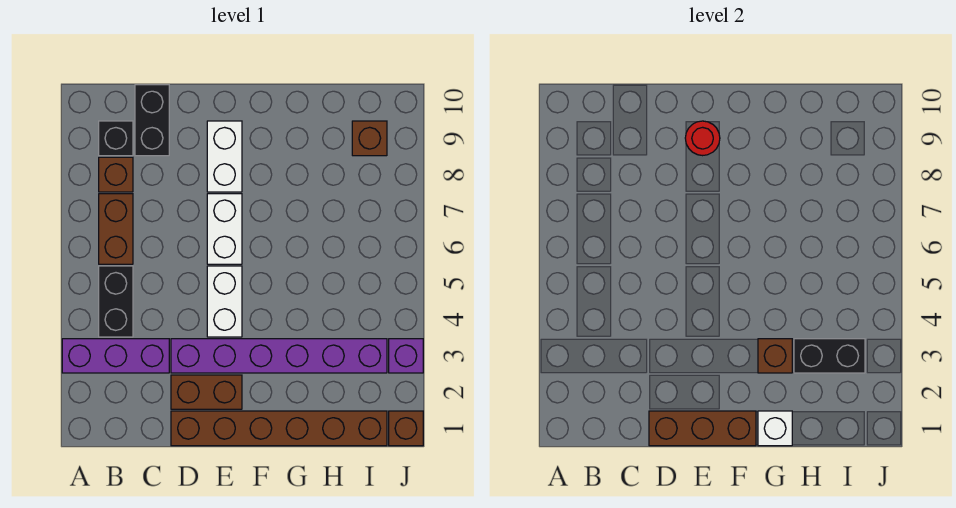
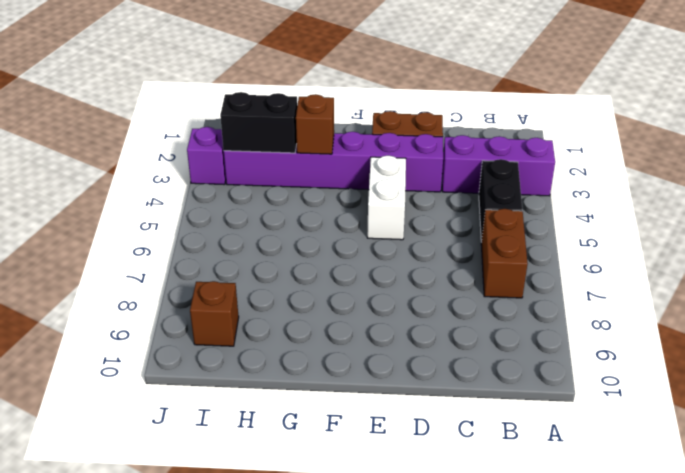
none -> brown brick B8 level 1
none -> black brick B9 level 1
none -> black brick C9:C10 level 1

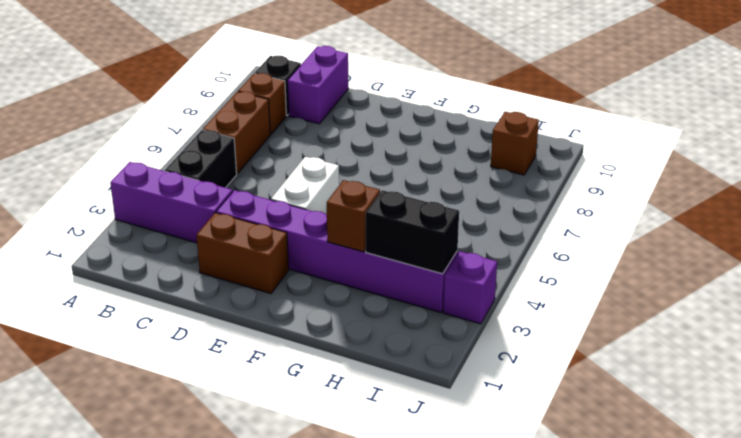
purple brick C9:C10 level 1 -> black brick C9:C10 level 1
none -> brown brick D1:I1 level 1
none -> white brick E6:E7 level 1
none -> white brick E8:E9 level 1

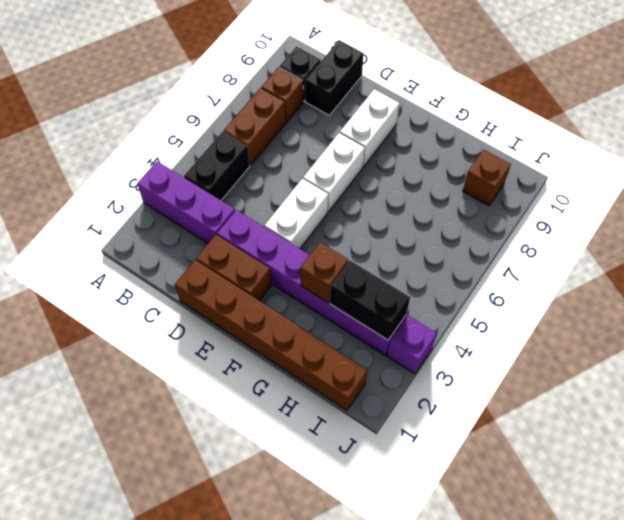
none -> brown brick J1 level 1
none -> brown brick D1:F1 level 2
none -> red round brick E9 level 2

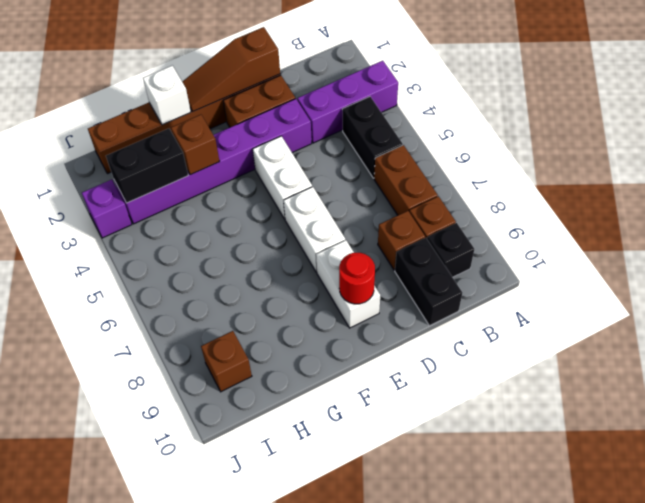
brown brick C8 level 1 -> brown brick J1 level 1
brown slope D1:F1 level 2 top D -> brown brick D1:F1 level 2

